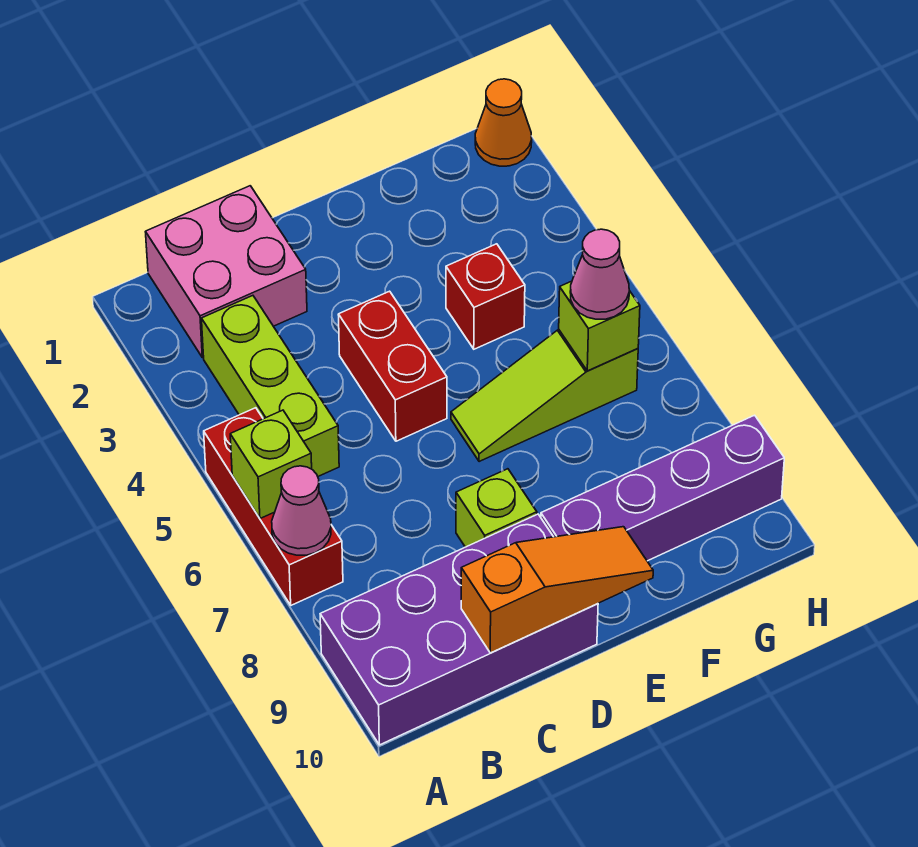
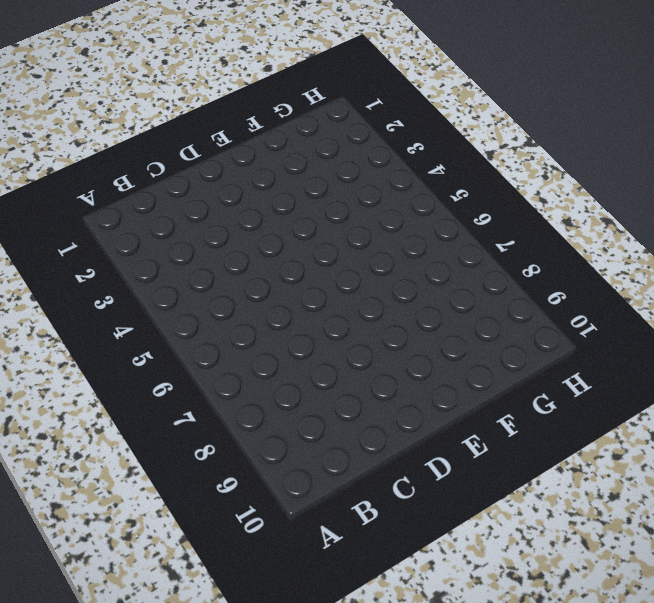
none -> red brick A5:A7 level 1
none -> purple brick A9:D10 level 1
none -> pink brick B1:C2 level 1

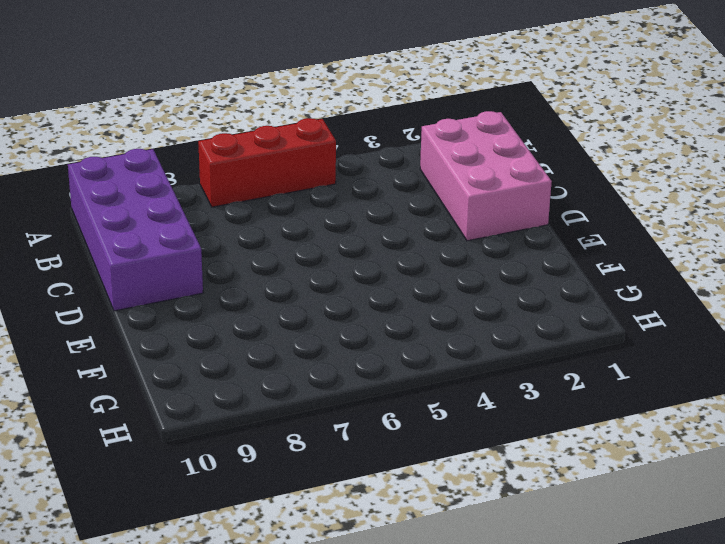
pink brick B1:D2 level 1 -> pink brick B1:C2 level 1
none -> lime brick B3:B5 level 1
none -> red brick D4:D5 level 1
none -> lime brick D8 level 1

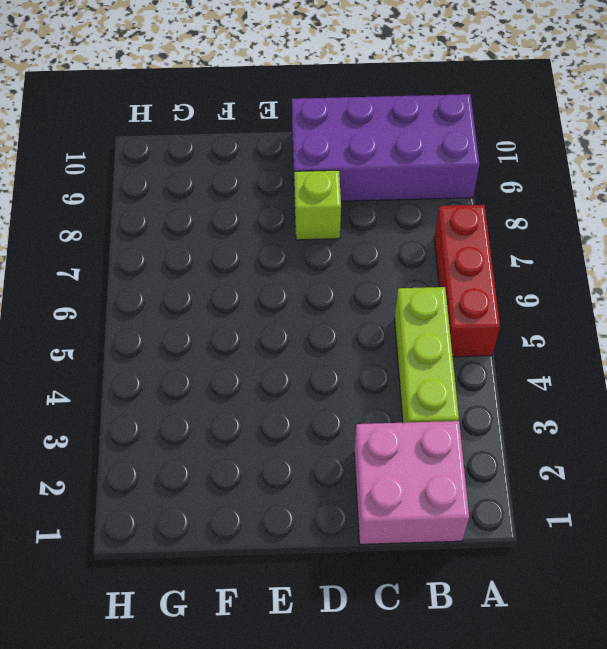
none -> red brick D4:D5 level 1
none -> lime slope E6:G6 level 1 top G
none -> purple brick E9:H9 level 1

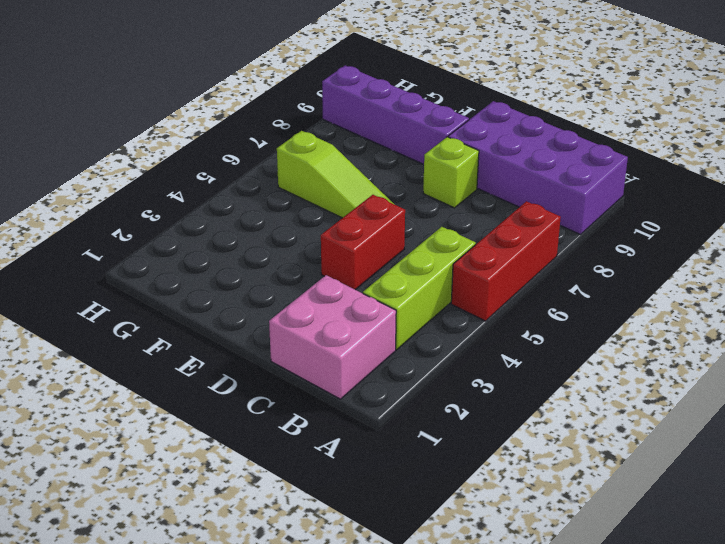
none -> red brick F4 level 1
none -> orange cone H1 level 1
none -> lime brick A6 level 2

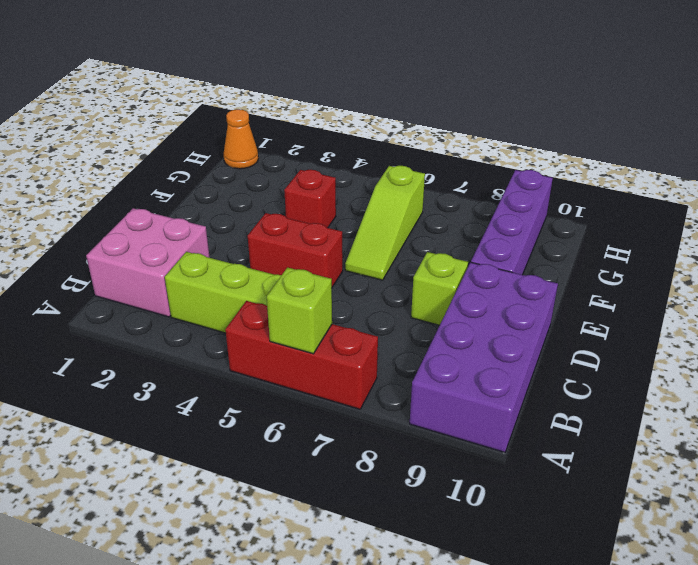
none -> pink cone A7 level 2
none -> orange slope C10:E10 level 2 top C
none -> lime brick G6 level 2

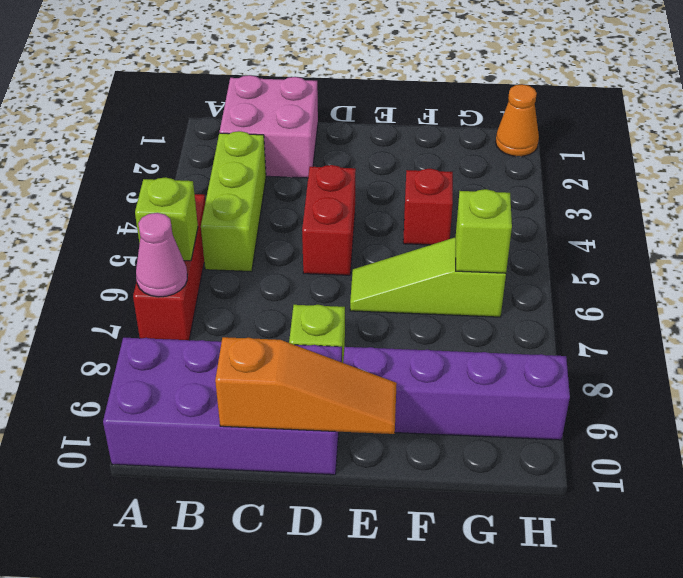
none -> pink cone G6 level 3

